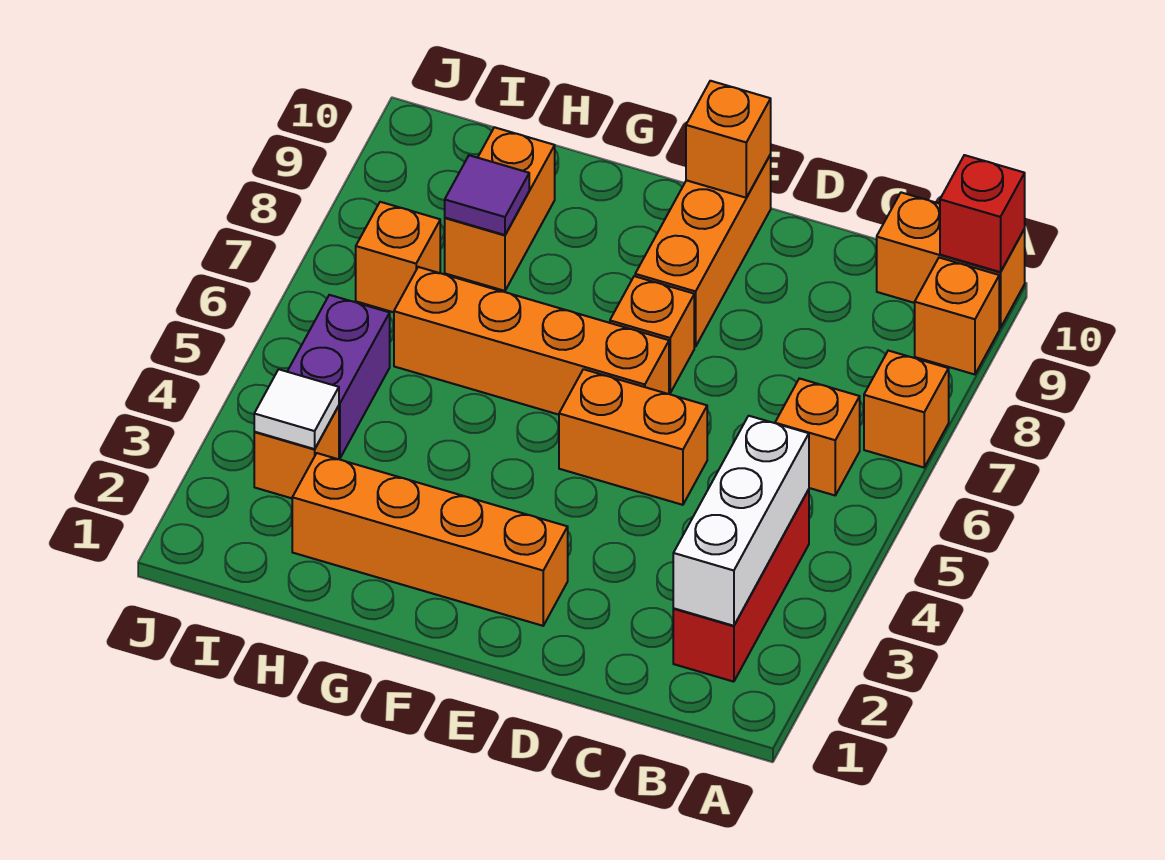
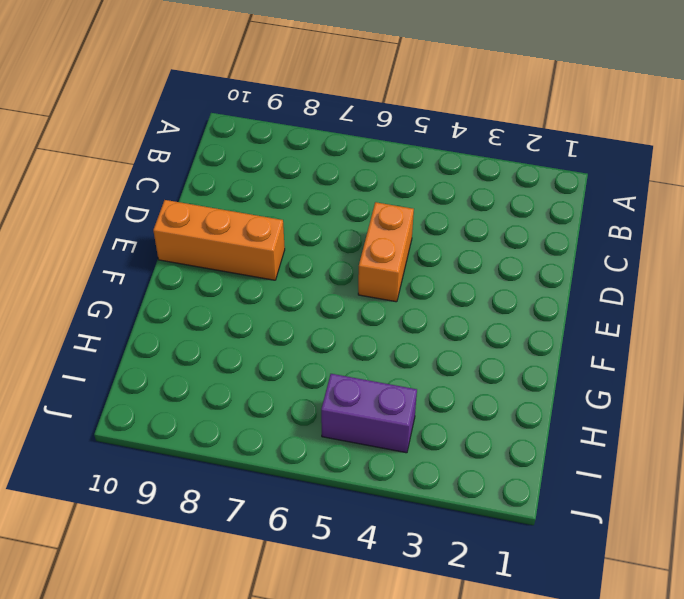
none -> orange brick A7 level 1
none -> orange brick A9 level 1
none -> orange brick A10:B10 level 1

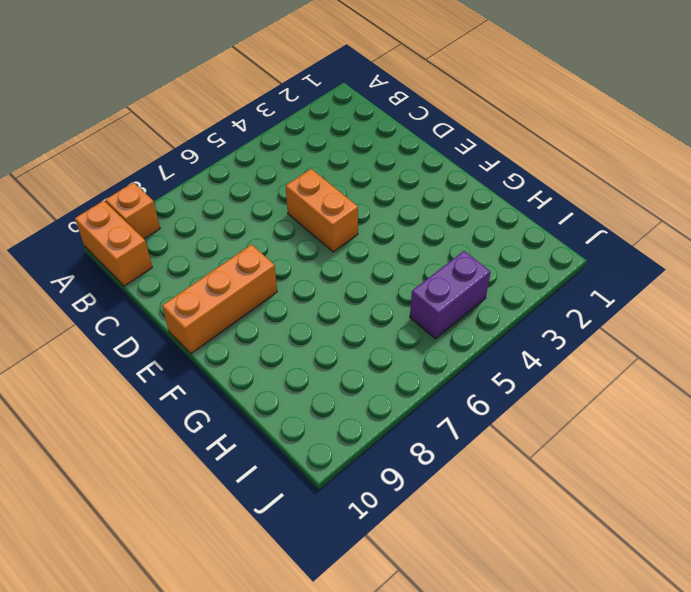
none -> orange brick A7 level 1
none -> red brick B2:B4 level 1
none -> orange brick B6 level 1

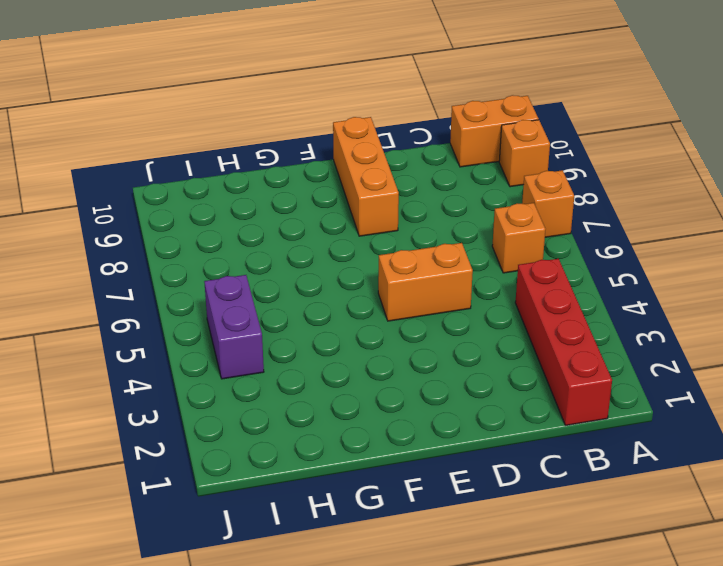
red brick B1:B4 level 1 -> red brick B2:B4 level 1
none -> orange brick E2:H2 level 1
none -> orange brick E6:H6 level 1
none -> orange brick E7 level 1

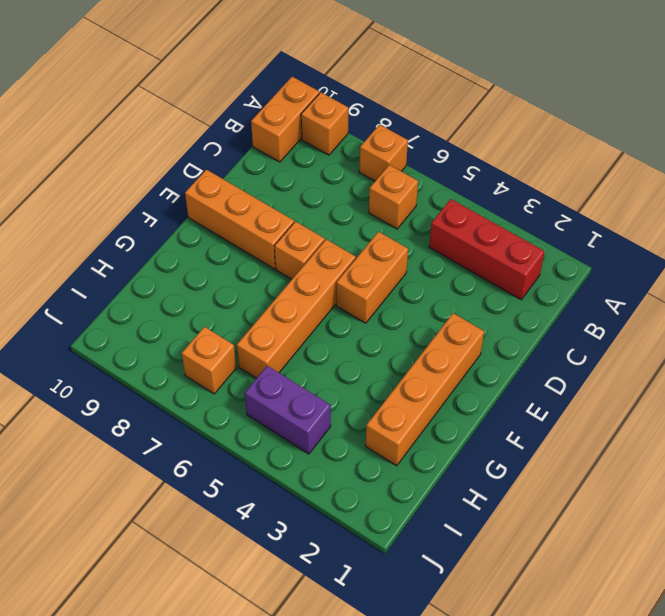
none -> orange brick H8:H9 level 1
none -> orange brick I3 level 1
none -> red brick A10 level 2

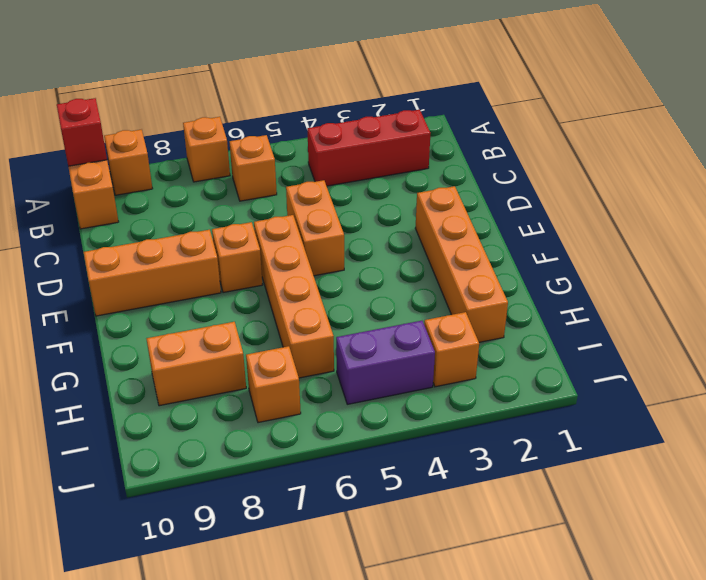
none -> white brick B2:B4 level 2
none -> orange brick E10 level 2
none -> purple tile H8 level 2

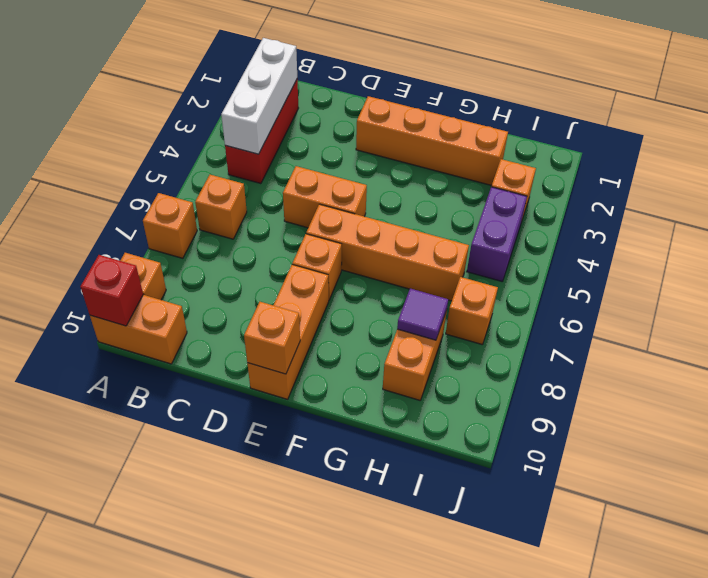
none -> white tile I3 level 2

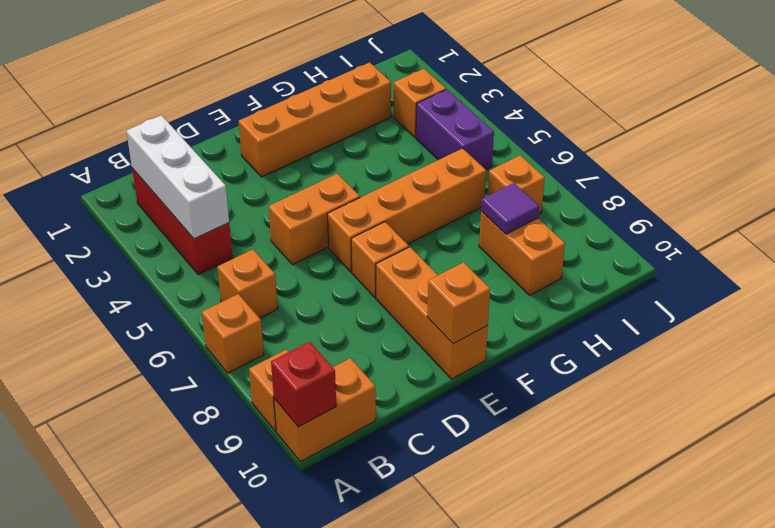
none -> white tile I3 level 2

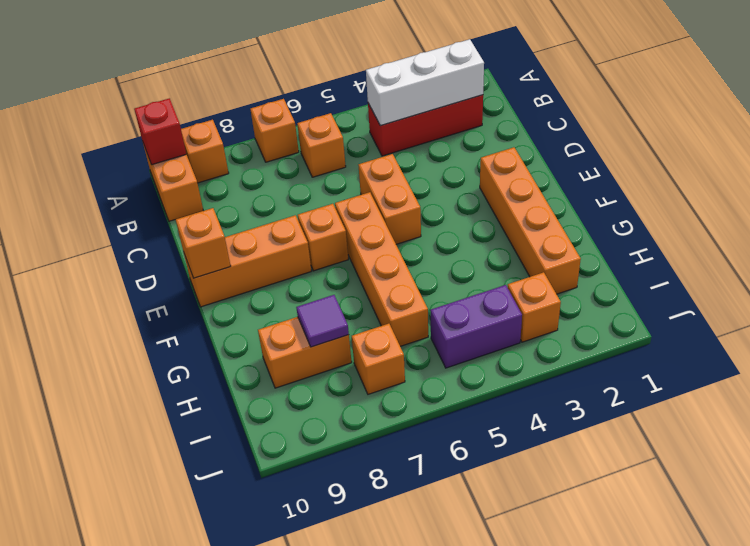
none -> white tile I3 level 2

